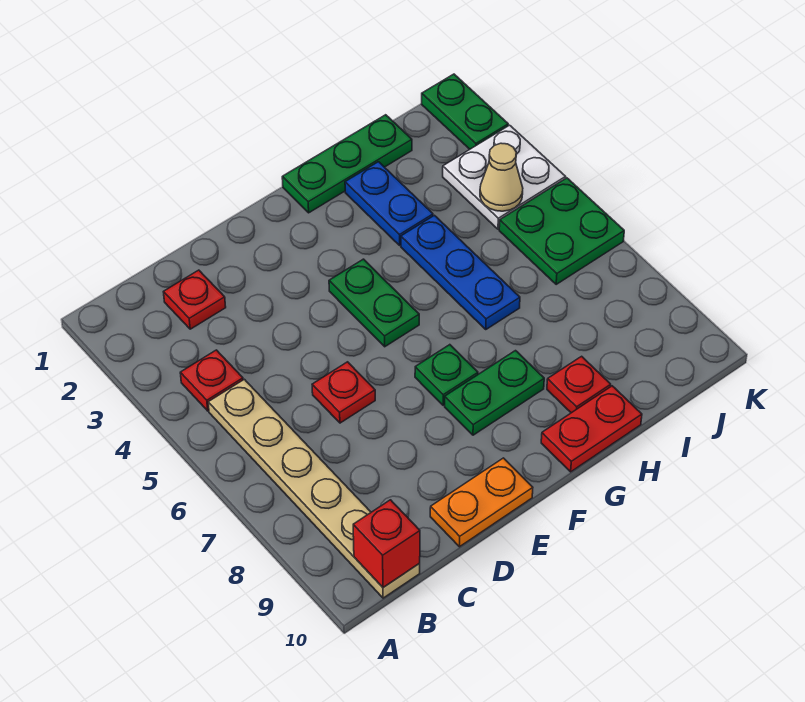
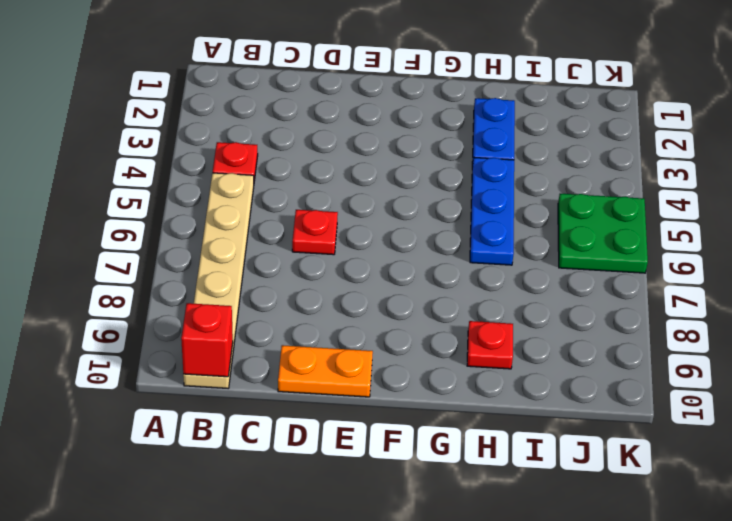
none -> red plate C2 level 1
none -> green plate F4:F5 level 1
none -> green plate F7 level 1

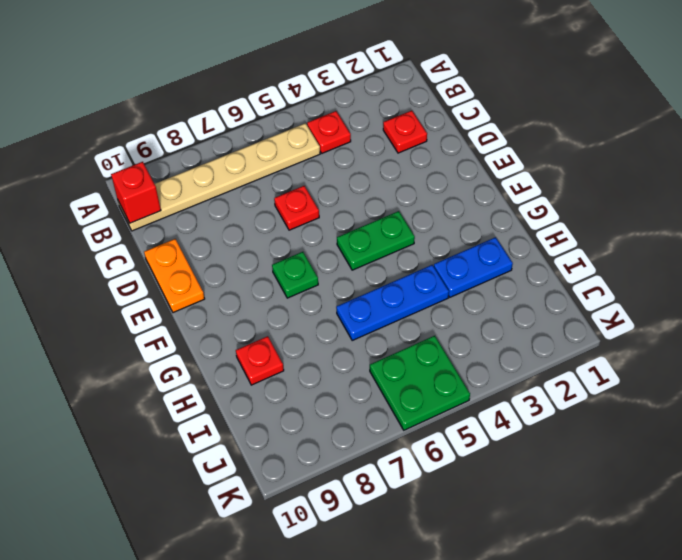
none -> green plate F8:G8 level 1
none -> green plate G1:I1 level 1
none -> red plate G10:H10 level 1

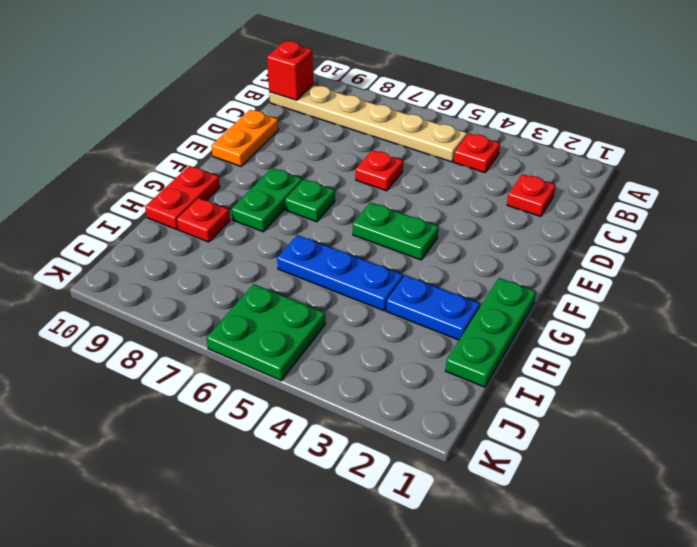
none -> white plate J3:K4 level 1
none -> green plate K1:K2 level 1
none -> tan cone J4 level 2

